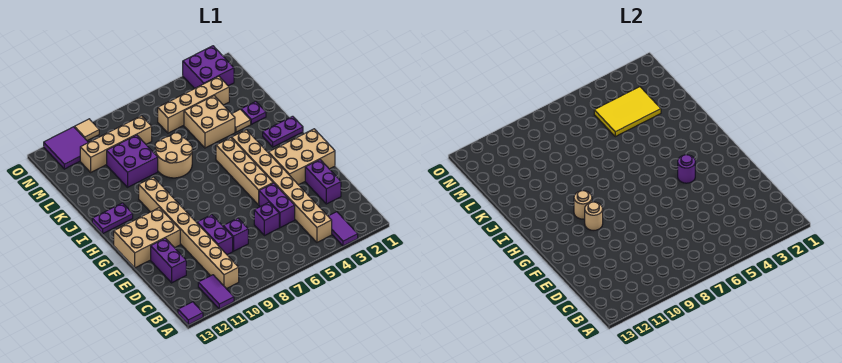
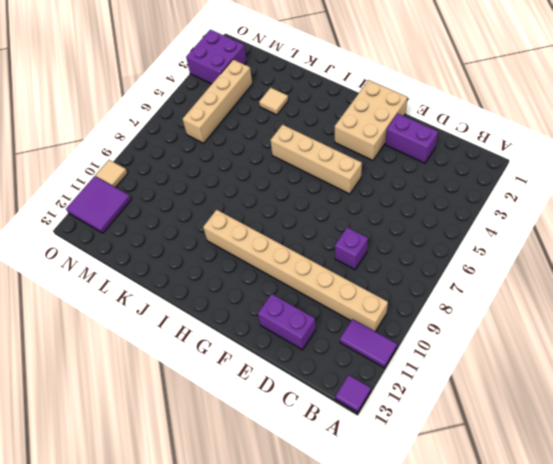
none -> purple tile A3:B3 level 1
none -> tan brick B4:I4 level 1
none -> purple brick D5:E5 level 1
none -> purple brick D6 level 1

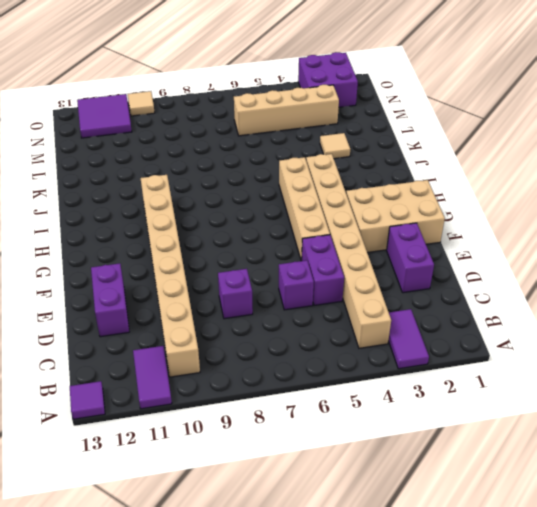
none -> purple brick D9:E9 level 1
none -> tan brick F11:G13 level 1
none -> purple plate I1:I2 level 1
none -> purple plate I12:I13 level 1

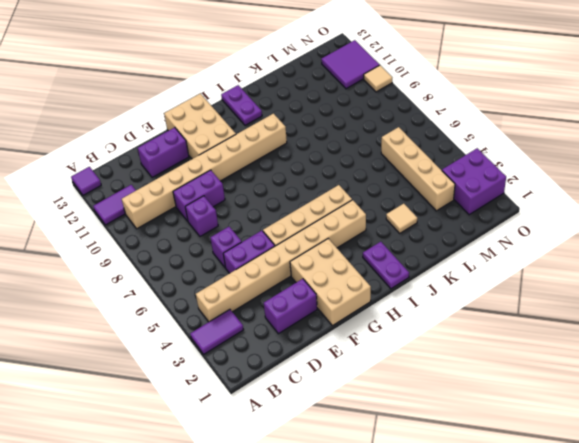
none -> tan round brick J7:K8 level 1
none -> purple plate K2 level 1
none -> tan brick K4:L5 level 1
none -> purple brick K9:L10 level 1

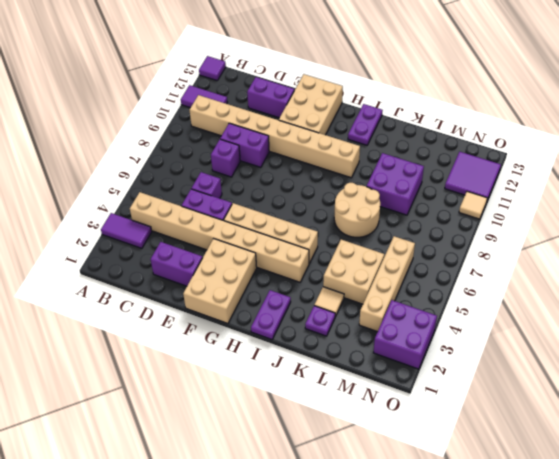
none -> tan brick M8:M11 level 1
none -> purple round brick G4 level 2
none -> tan round brick G10 level 2
none -> tan round brick H10 level 2

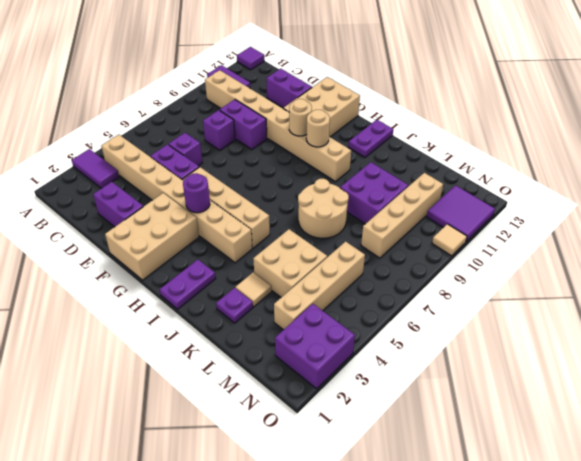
none -> yellow tile L3:M5 level 2

